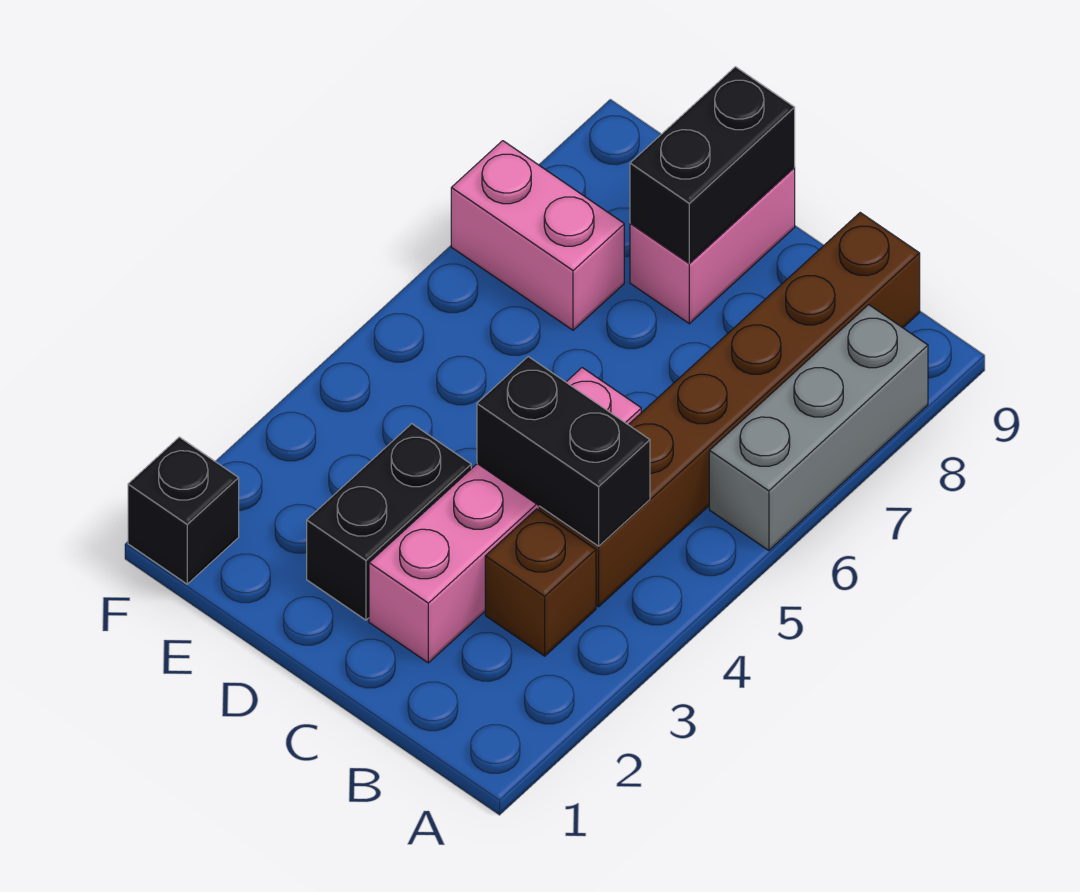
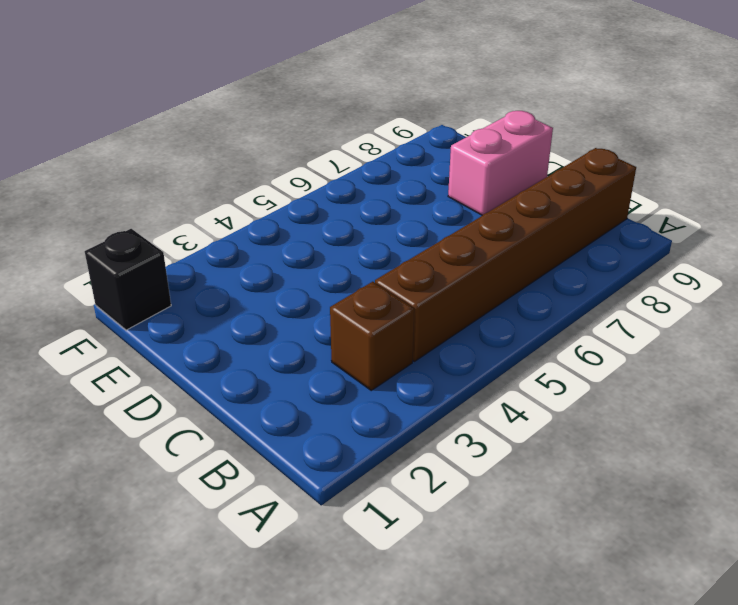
none -> grey brick A6:A8 level 1
none -> pink brick C2:C5 level 1

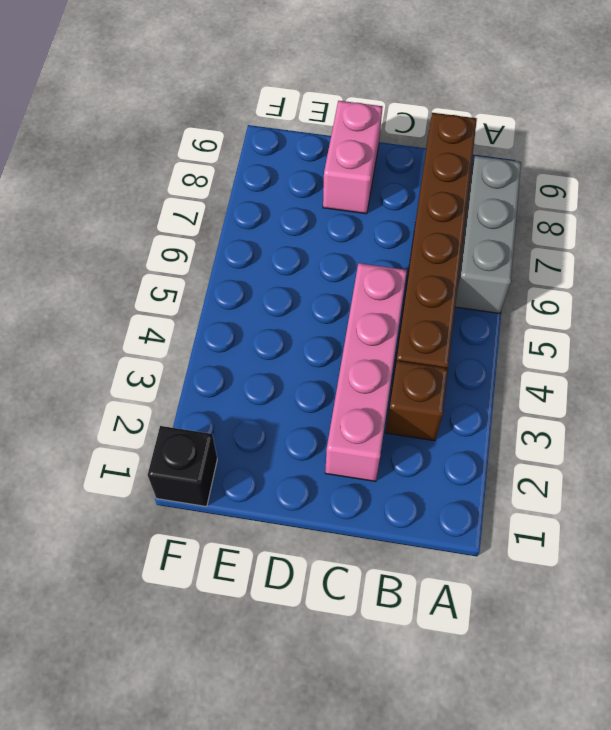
none -> black brick D2:D3 level 1
none -> pink brick E7:F7 level 1

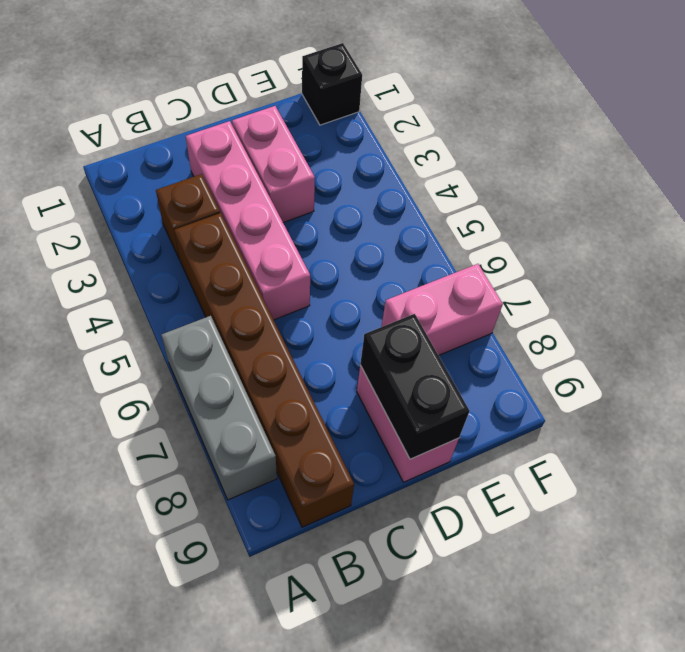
pink brick D2:D3 level 1 -> black brick D2:D3 level 1
none -> black brick B4:C4 level 2

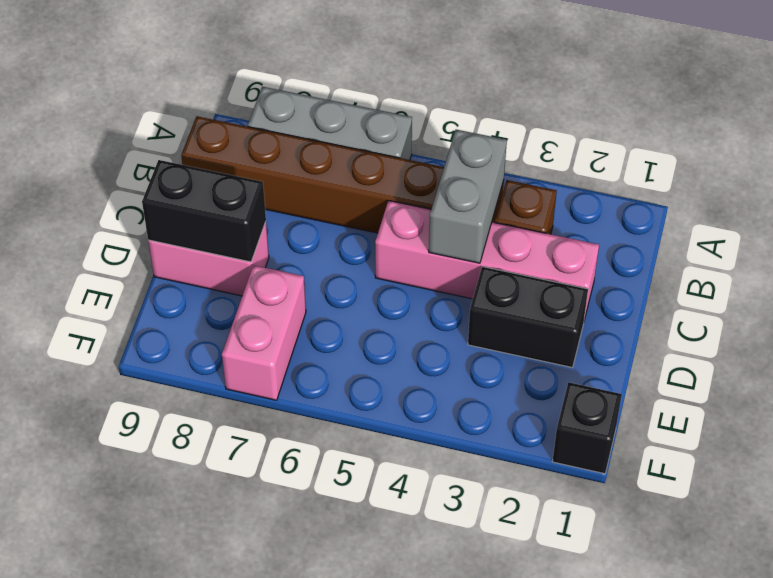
grey brick B4:C4 level 2 -> black brick B4:C4 level 2

